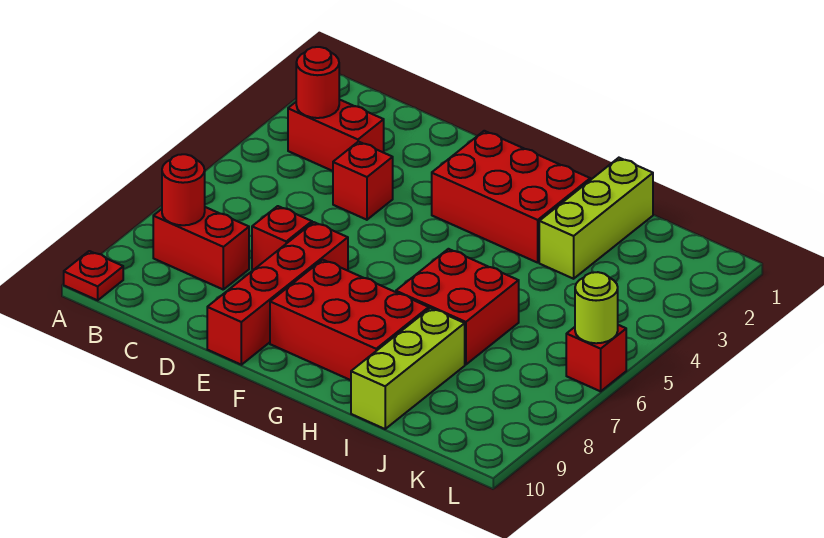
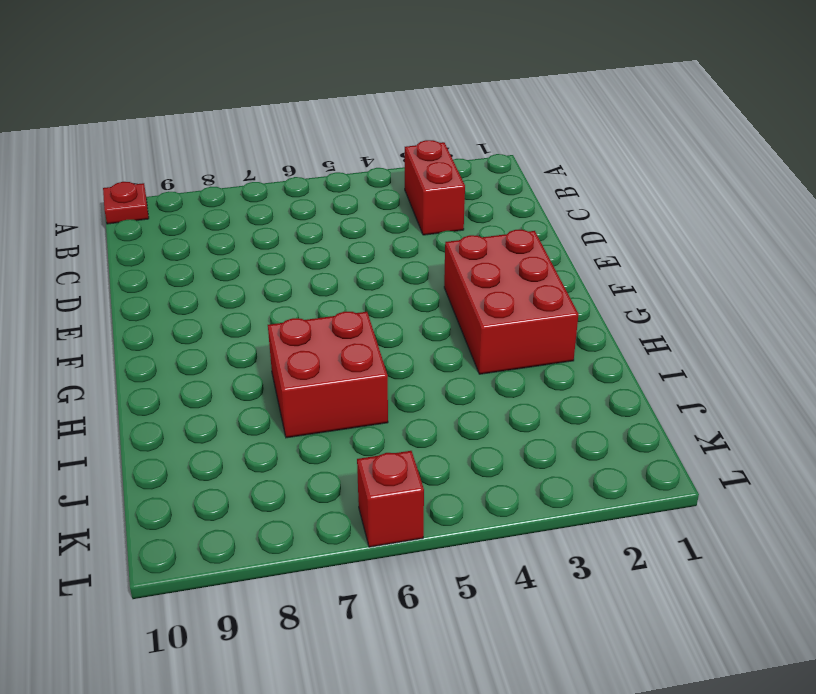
none -> red brick B8:C8 level 1
none -> red brick D4 level 1
none -> red brick D7 level 1

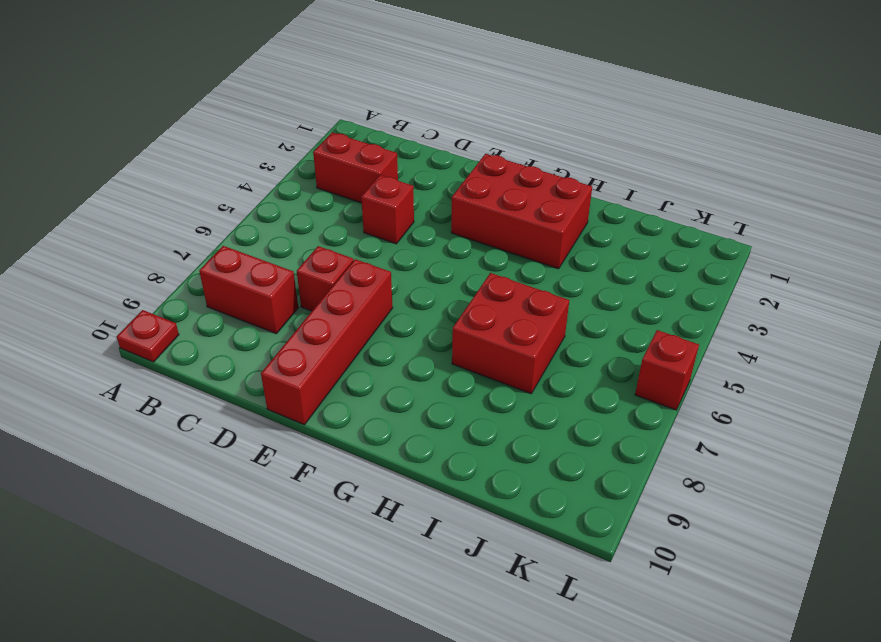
none -> red brick F8:H9 level 1
none -> lime brick I1:I3 level 1
none -> lime brick I8:I10 level 1

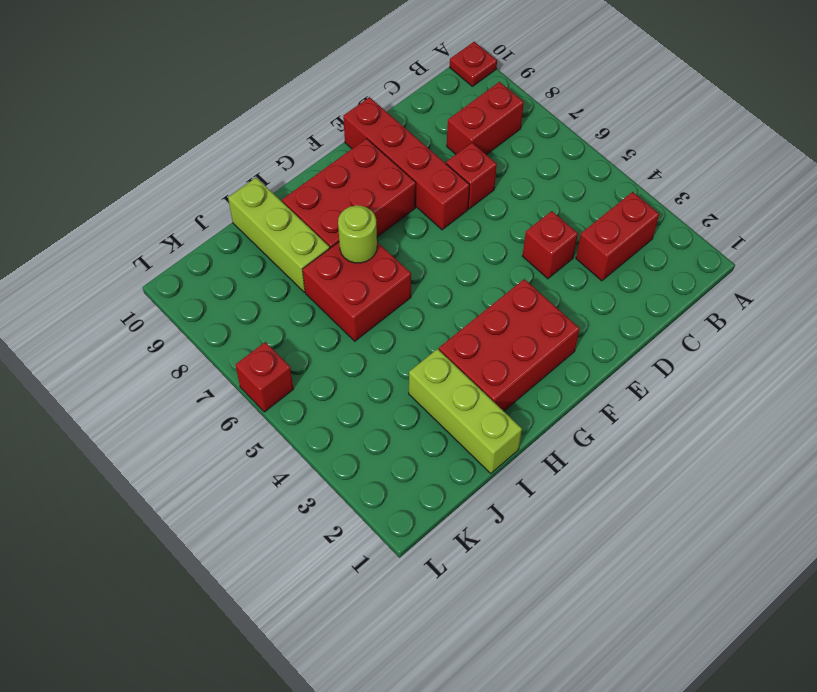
lime round brick H7 level 2 -> lime round brick L6 level 2
none -> red round brick B3 level 2
none -> red round brick B8 level 2

